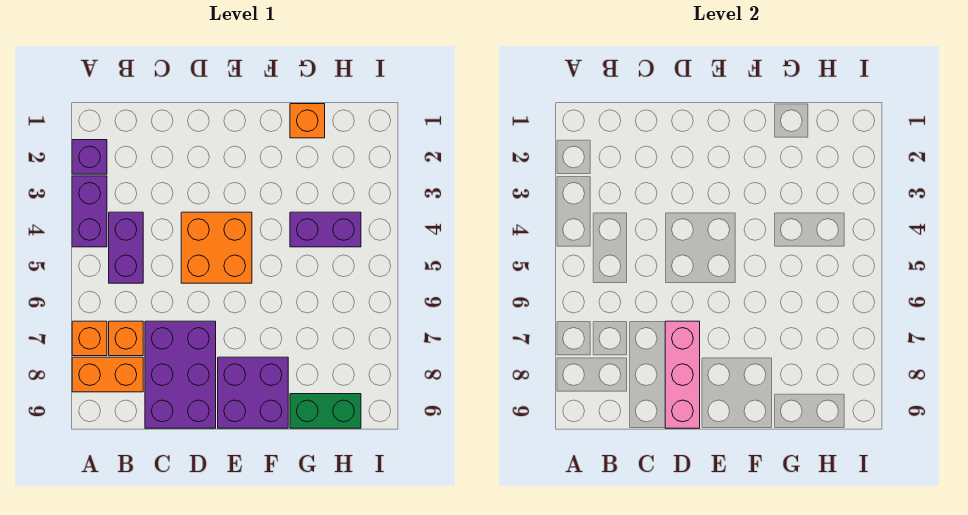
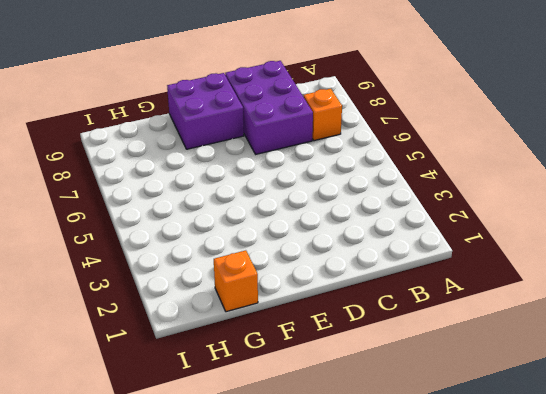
none -> purple brick A2 level 1
none -> purple brick A3:A4 level 1
none -> orange brick A7 level 1

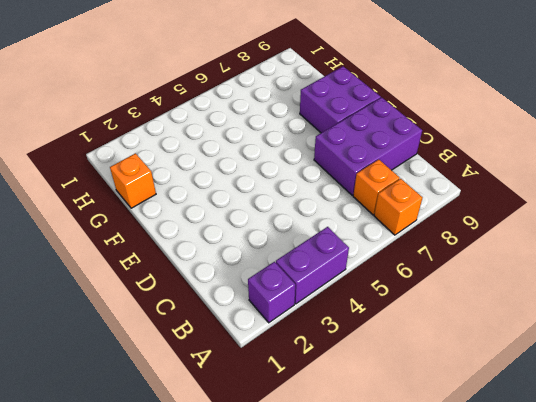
none -> orange brick A8:B8 level 1
none -> purple brick B4:B5 level 1
none -> orange brick D4:E5 level 1

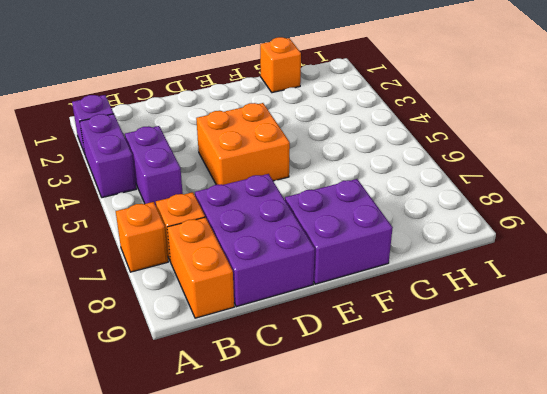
orange brick B8:B9 level 1 -> orange brick A8:B8 level 1
none -> purple brick G4:H4 level 1
none -> green brick G9:H9 level 1
none -> pink brick D7:D9 level 2

